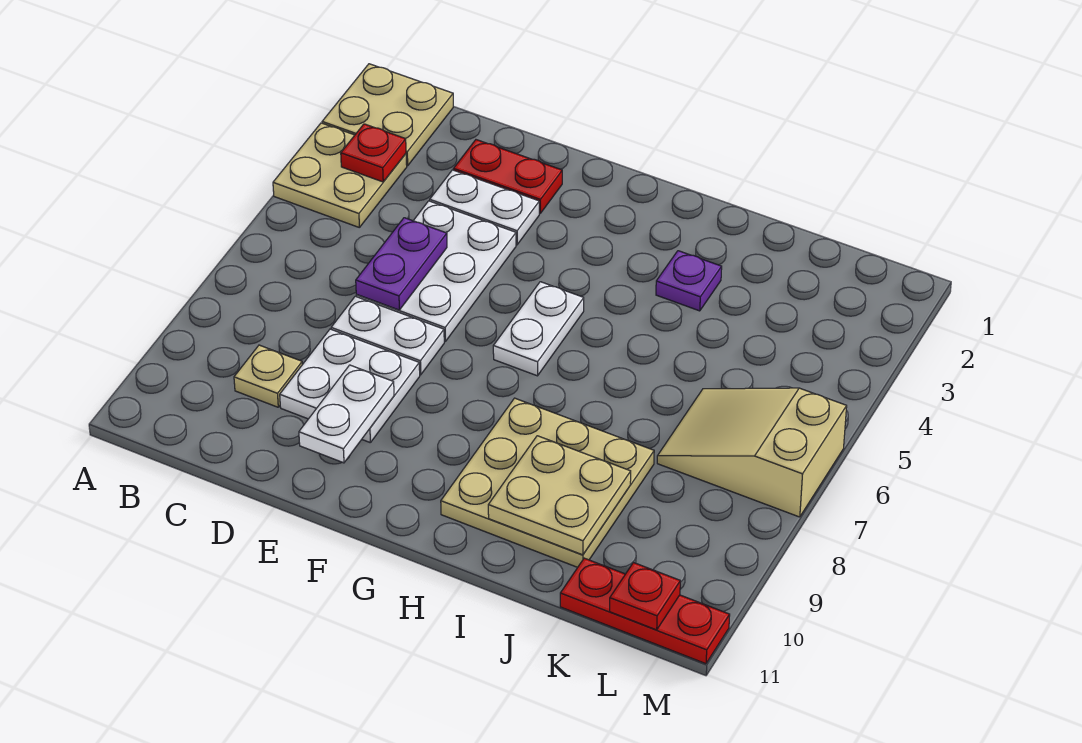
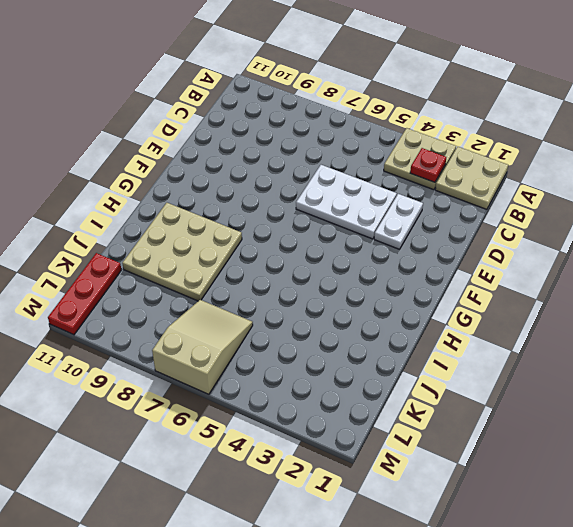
none -> tan plate C9 level 1
none -> red plate D2:E2 level 1
none -> white plate D7:E7 level 1

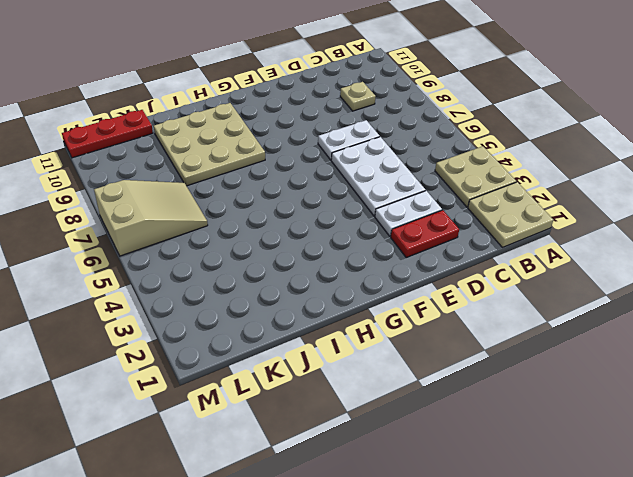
none -> white plate D8:E9 level 1
none -> white plate G5:G6 level 1
none -> purple plate I3 level 1

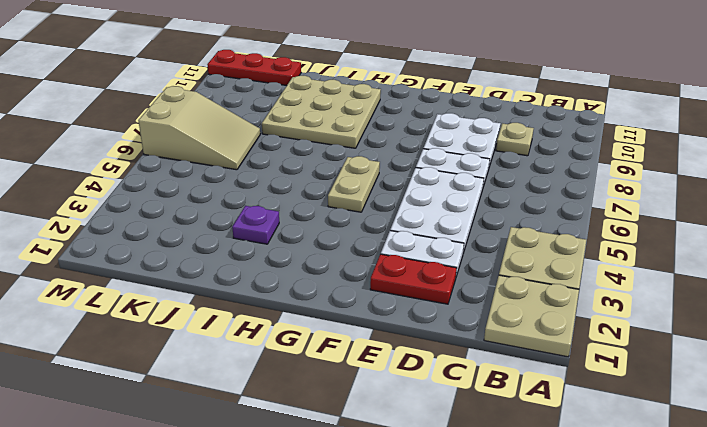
tan plate G5:G6 level 1 -> white plate G5:G6 level 1
none -> red plate B3 level 2
none -> purple plate D5:D6 level 2
none -> white plate E9:E10 level 2

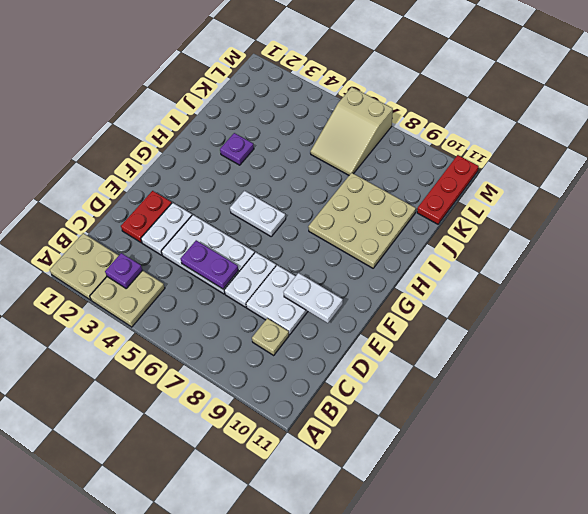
purple plate B3 level 2 -> red plate B3 level 2
none -> tan plate I9:J10 level 2
none -> red plate L11 level 2

